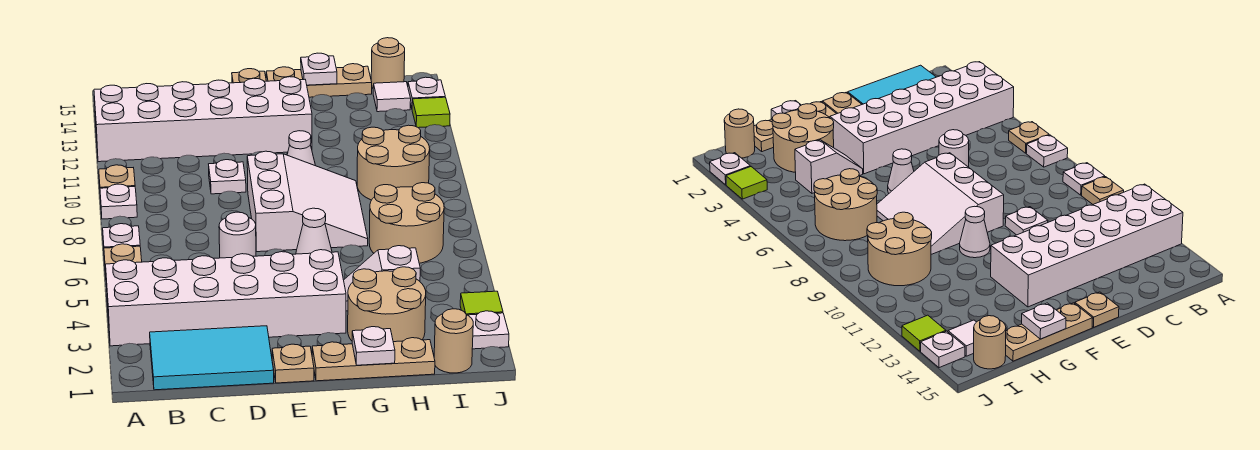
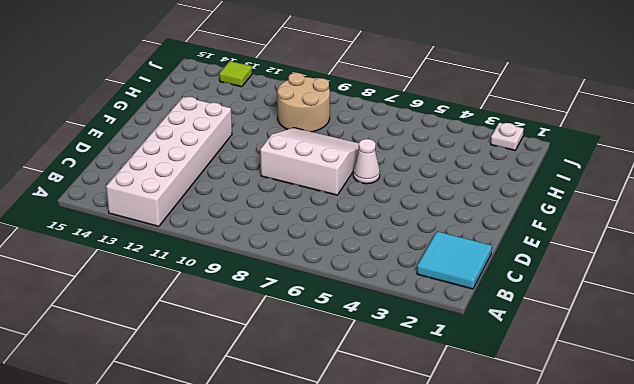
cyan tile B1:C2 level 1 -> cyan tile B1:D2 level 1
none -> white brick A3:F4 level 1
none -> tan plate A6 level 1
none -> white plate A7 level 1

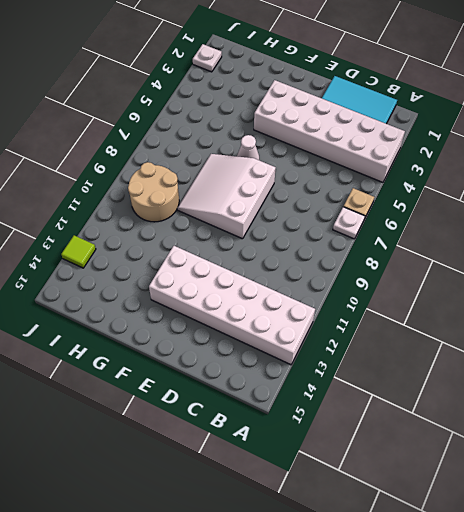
none -> white plate A9 level 1
none -> tan plate A10 level 1
none -> white round brick D6 level 1

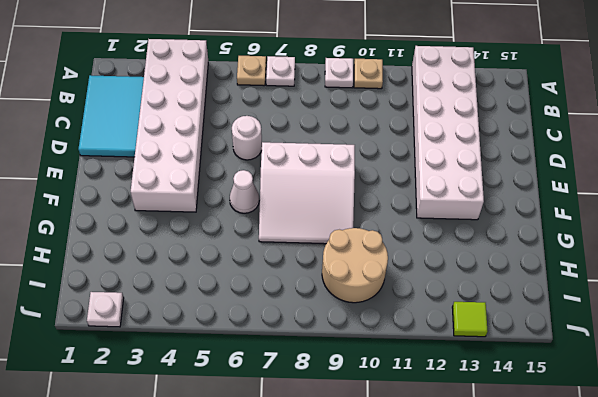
none -> white plate D10 level 1
none -> tan plate E1 level 1
none -> tan plate E15 level 1

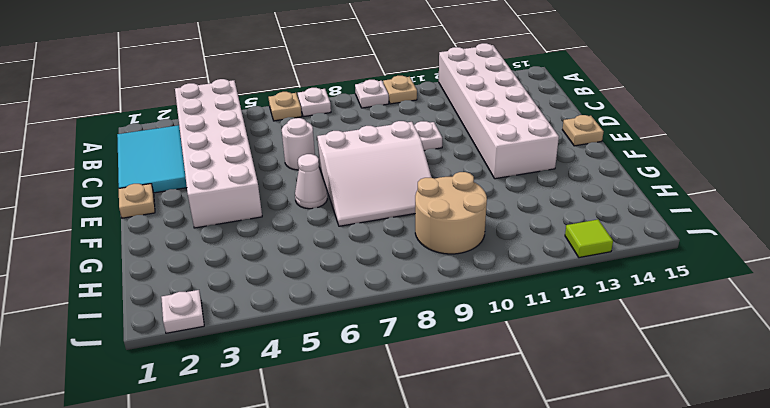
none -> tan plate F1:H1 level 1
none -> white cone F10 level 1
none -> tan plate F15:H15 level 1

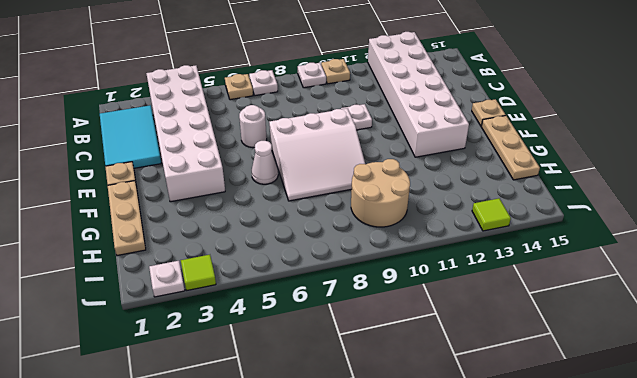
none -> white cone F10 level 1
none -> tan round brick G2:H3 level 1
none -> white slope G4:H4 level 1 top H

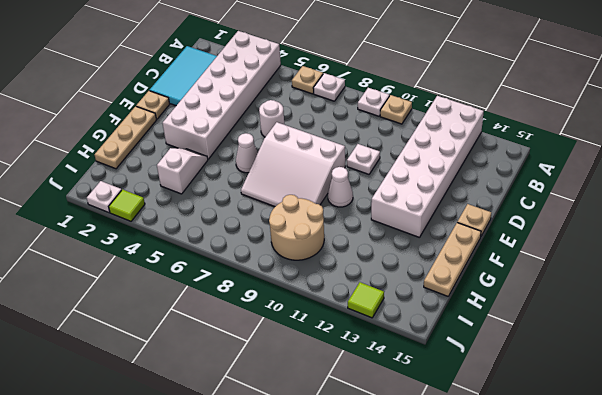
none -> tan round brick G2:H3 level 1
none -> tan round brick H6:I7 level 1
none -> tan round brick I1 level 1

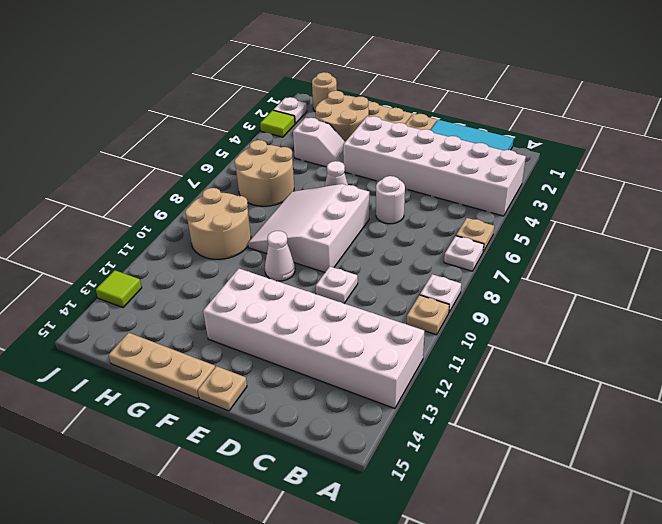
none -> white tile I14 level 1
none -> tan round brick I15 level 1
none -> white plate J14 level 1

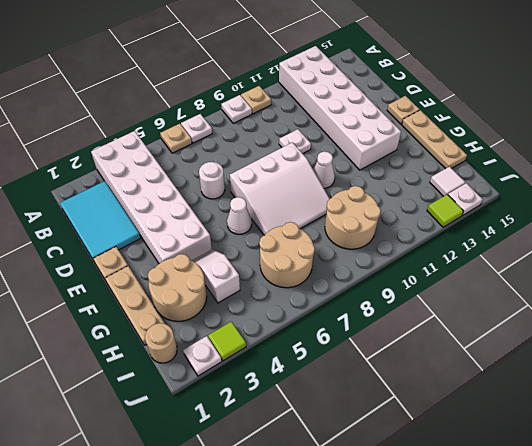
none -> tan round brick I15 level 1
none -> white plate G1 level 2
none -> white plate G15 level 2

